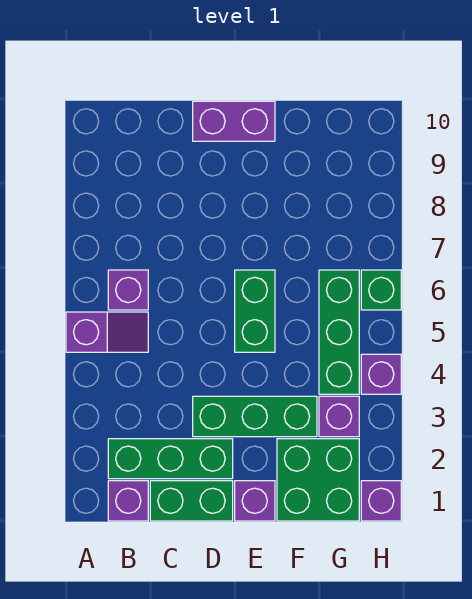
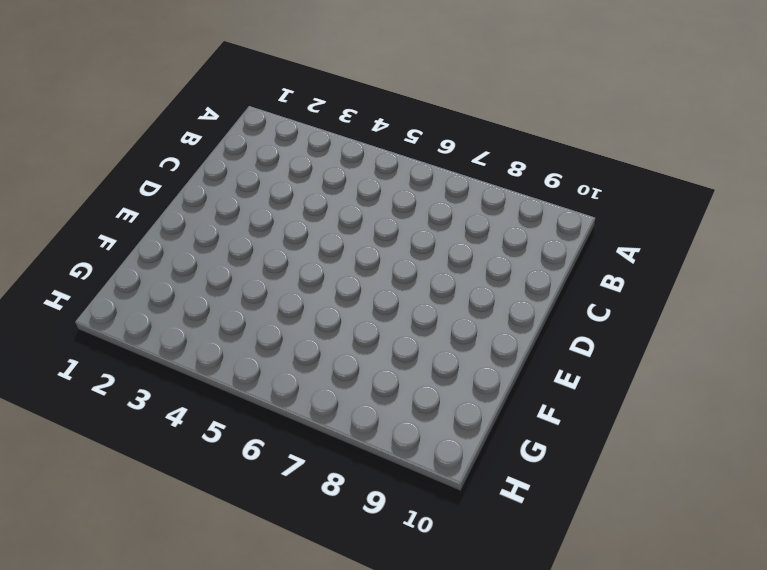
none -> purple slope A5:B5 level 1 top A
none -> purple brick B1 level 1
none -> green brick B2:D2 level 1

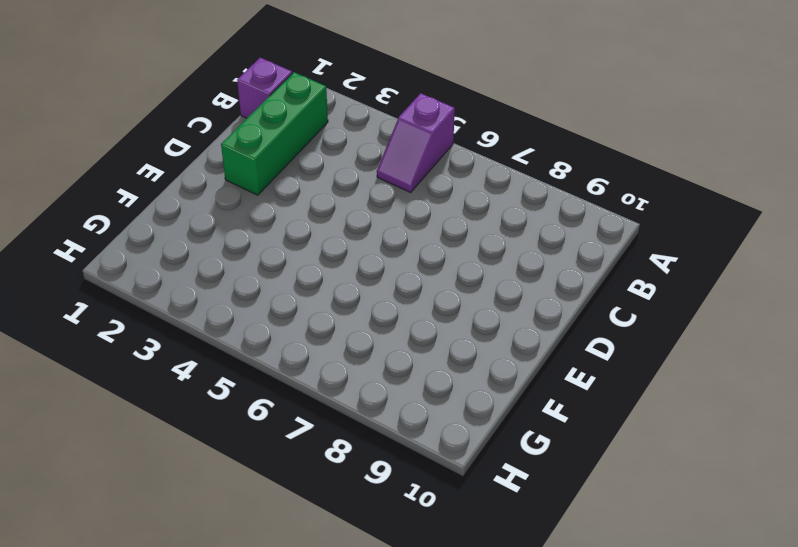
none -> purple brick B6 level 1
none -> green brick C1:D1 level 1
none -> green brick D3:F3 level 1

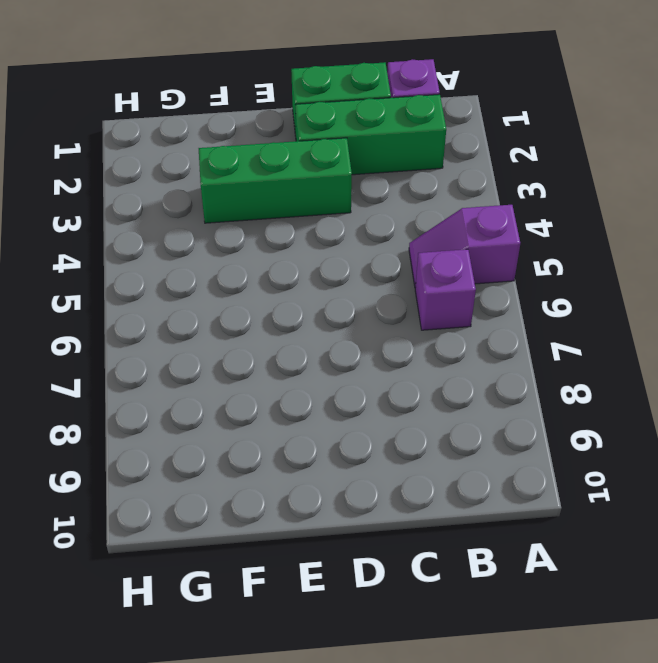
none -> purple brick D10:E10 level 1
none -> purple brick E1 level 1
none -> green brick E5:E6 level 1

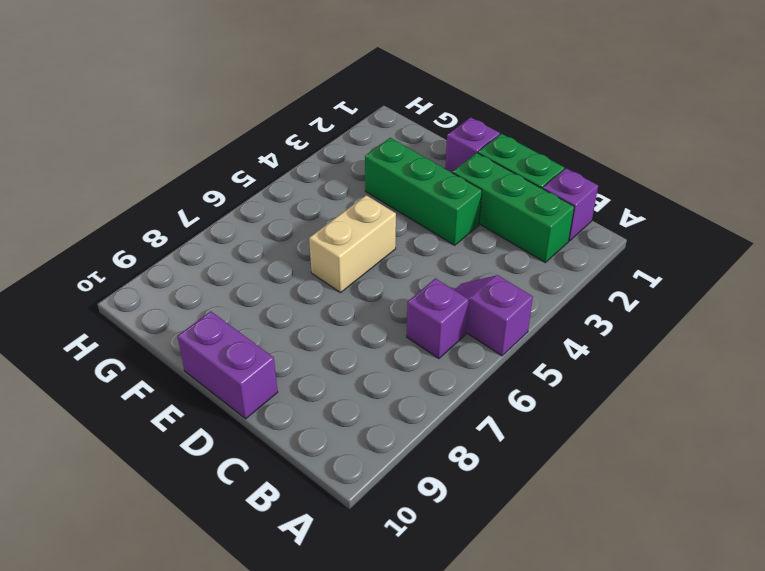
tan brick E5:E6 level 1 -> green brick E5:E6 level 1
none -> green brick F1:G2 level 1
none -> purple brick G3 level 1
none -> green brick G4:G6 level 1

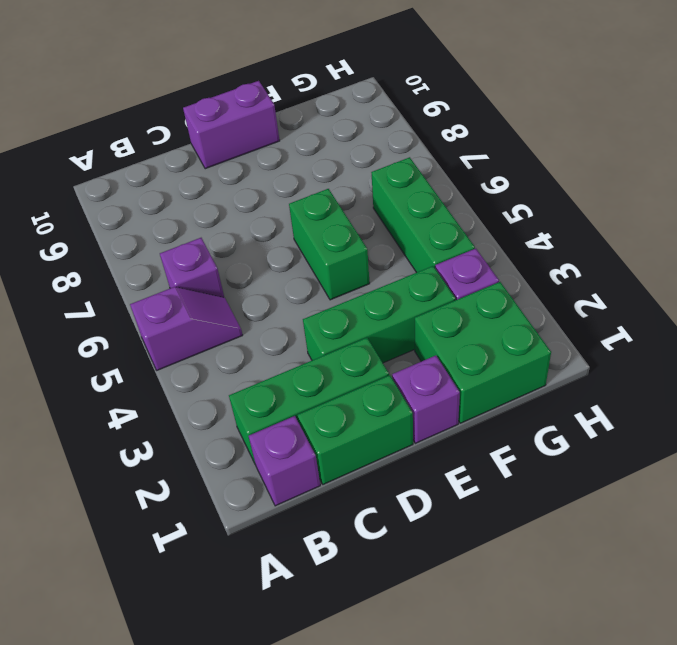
none -> purple brick H1 level 1
none -> purple brick H4 level 1
none -> green brick H6 level 1

